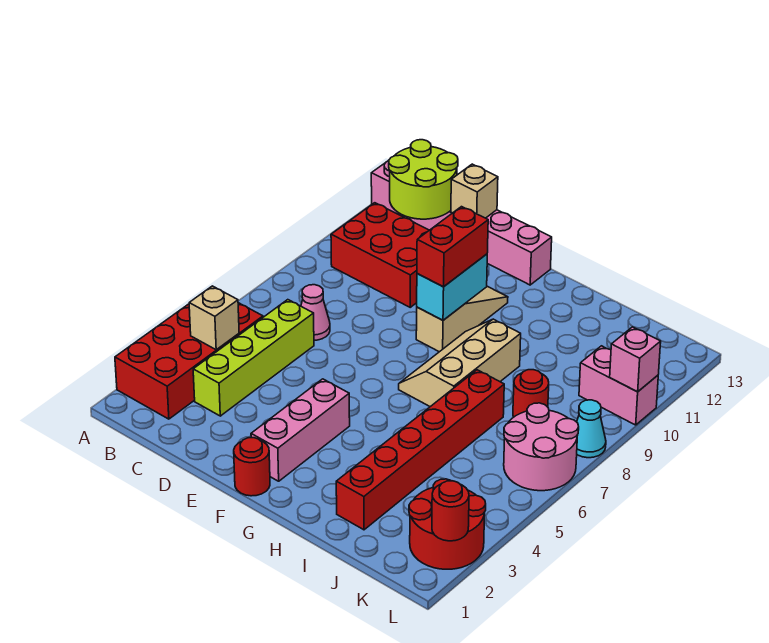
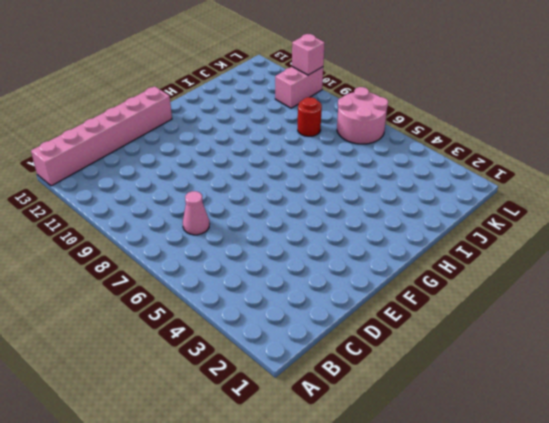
none -> red brick A2:B5 level 1
none -> red brick B10:D11 level 1
none -> lime brick C3:C6 level 1

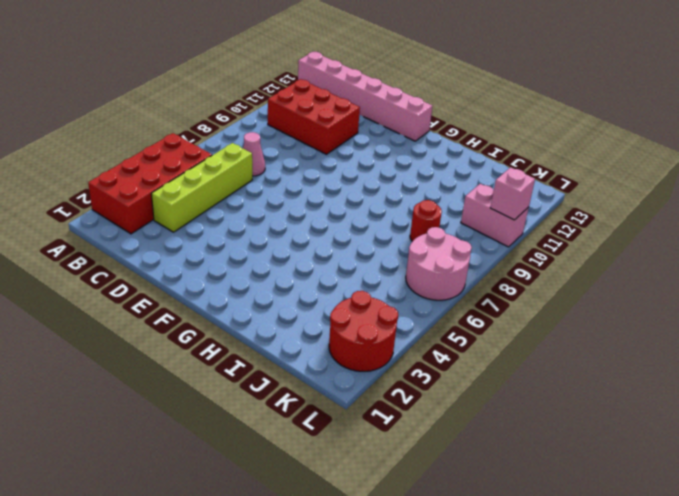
none -> red round brick F1 level 1
none -> pink brick F2:F4 level 1
none -> tan slope F9:F11 level 1 top 9

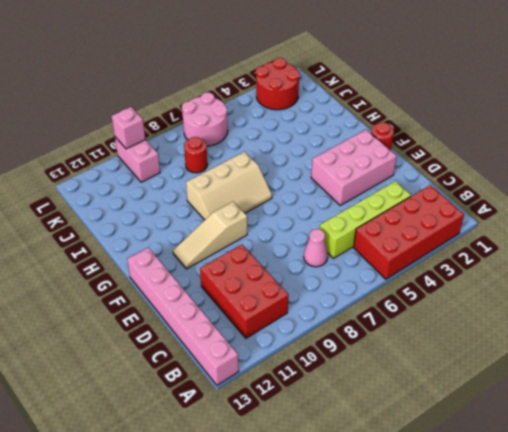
pink brick E2:F4 level 1 -> pink brick F2:F4 level 1
none -> red brick I2:I7 level 1
none -> cyan cone L8 level 1
none -> tan brick B4 level 2

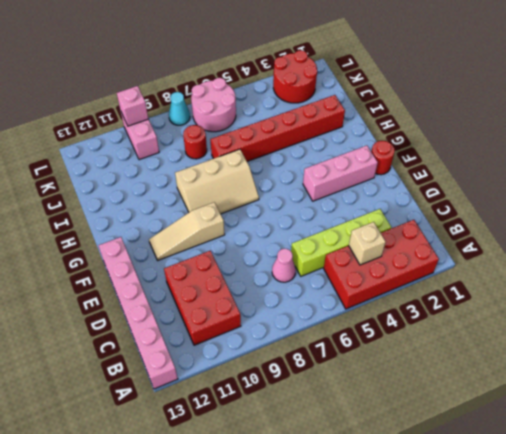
none -> lime round brick B12:C13 level 2
none -> tan brick D13 level 2
none -> cyan brick F9:F10 level 2

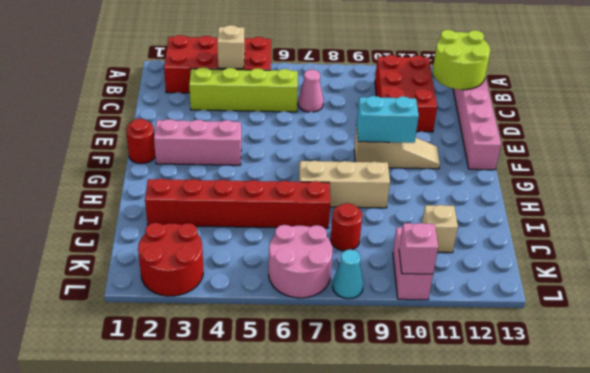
tan brick J11 level 1 -> tan brick D13 level 2
none -> red round brick L2 level 2
none -> red brick F9:F10 level 3

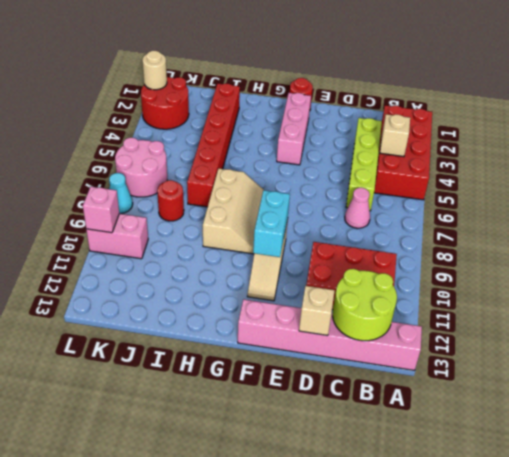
tan round brick L2 level 2 -> red round brick L2 level 2
none -> red brick F9:F10 level 3

